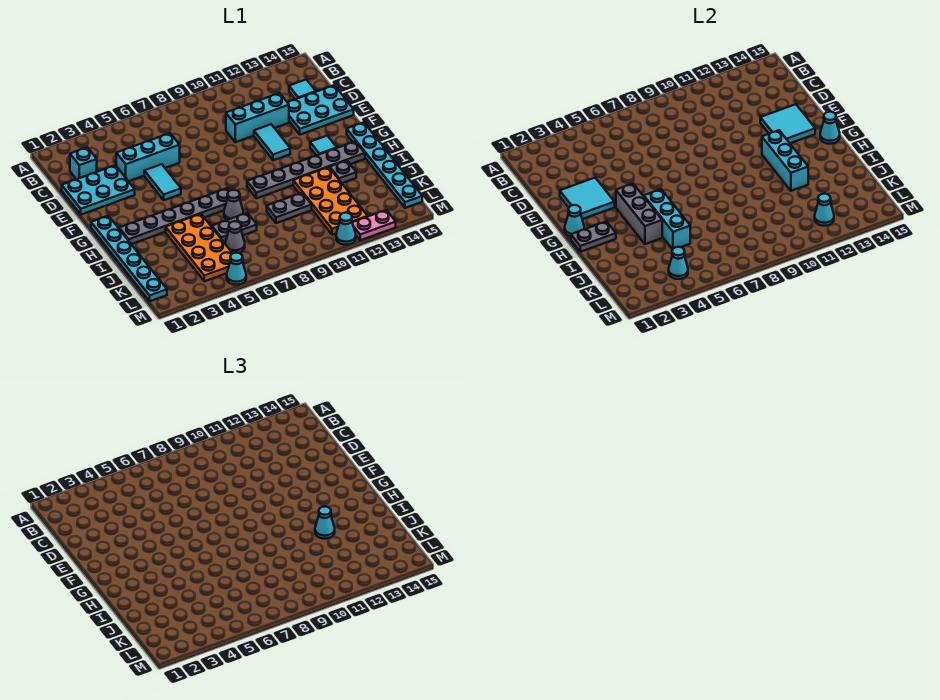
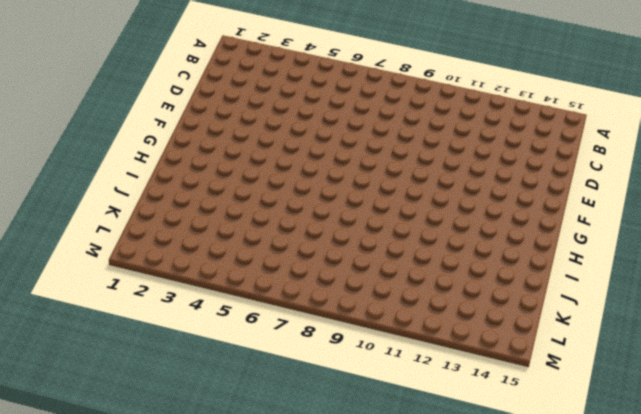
none -> cyan brick C2 level 1
none -> cyan tile C14 level 1
none -> cyan plate D1:E3 level 1
none -> cyan brick D4:D6 level 1

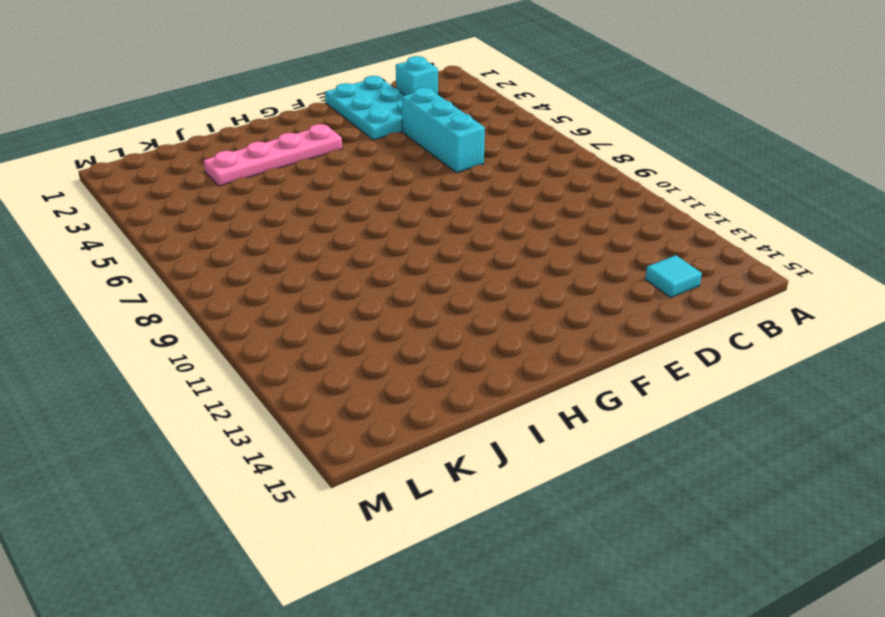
pink plate G3:J3 level 1 -> grey plate H2:H7 level 1
none -> cyan brick D10:D12 level 1
none -> cyan plate D13:E15 level 1
none -> cyan tile E5:F5 level 1
none -> cyan tile E11:F11 level 1

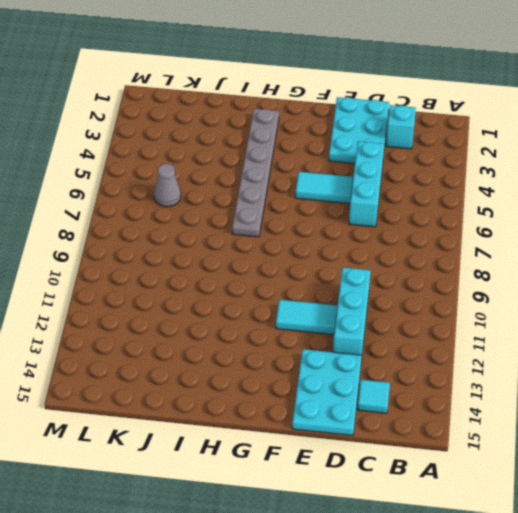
none -> cyan plate G1:L1 level 1
none -> cyan tile G13 level 1
none -> cyan plate G15:L15 level 1
none -> grey plate H9:H14 level 1

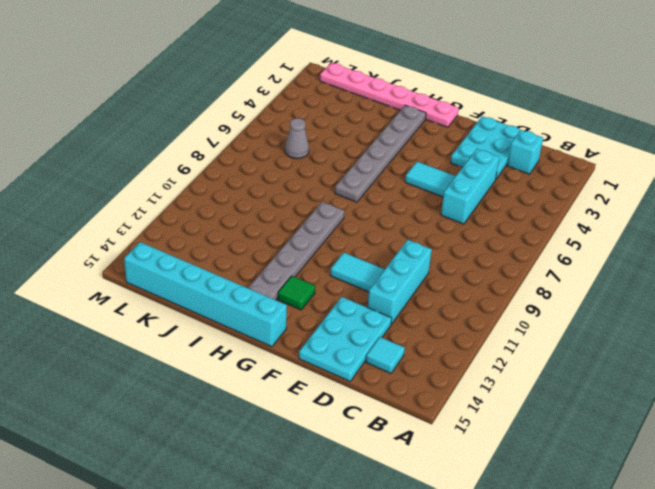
pink plate G1:L1 level 1 -> cyan plate G1:L1 level 1
green tile G13 level 1 -> cyan tile G13 level 1
cyan brick G15:L15 level 1 -> cyan plate G15:L15 level 1
none -> orange plate I4:L5 level 1
none -> grey cone I7 level 1
none -> orange plate I11:L12 level 1
none -> grey plate I13 level 1

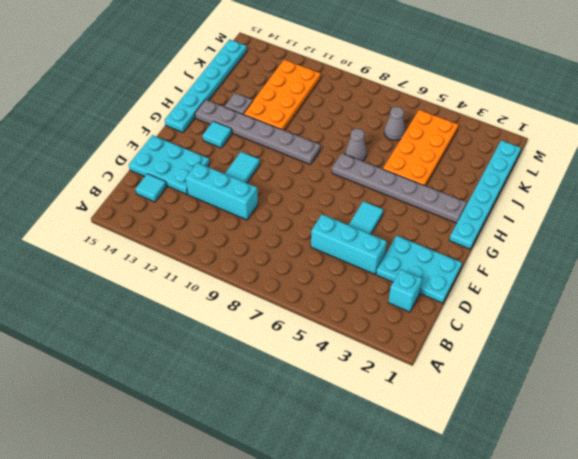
none -> grey plate J6:J7 level 1
none -> grey plate J9:J10 level 1
none -> cyan cone M5 level 1
none -> cyan cone M11 level 1

